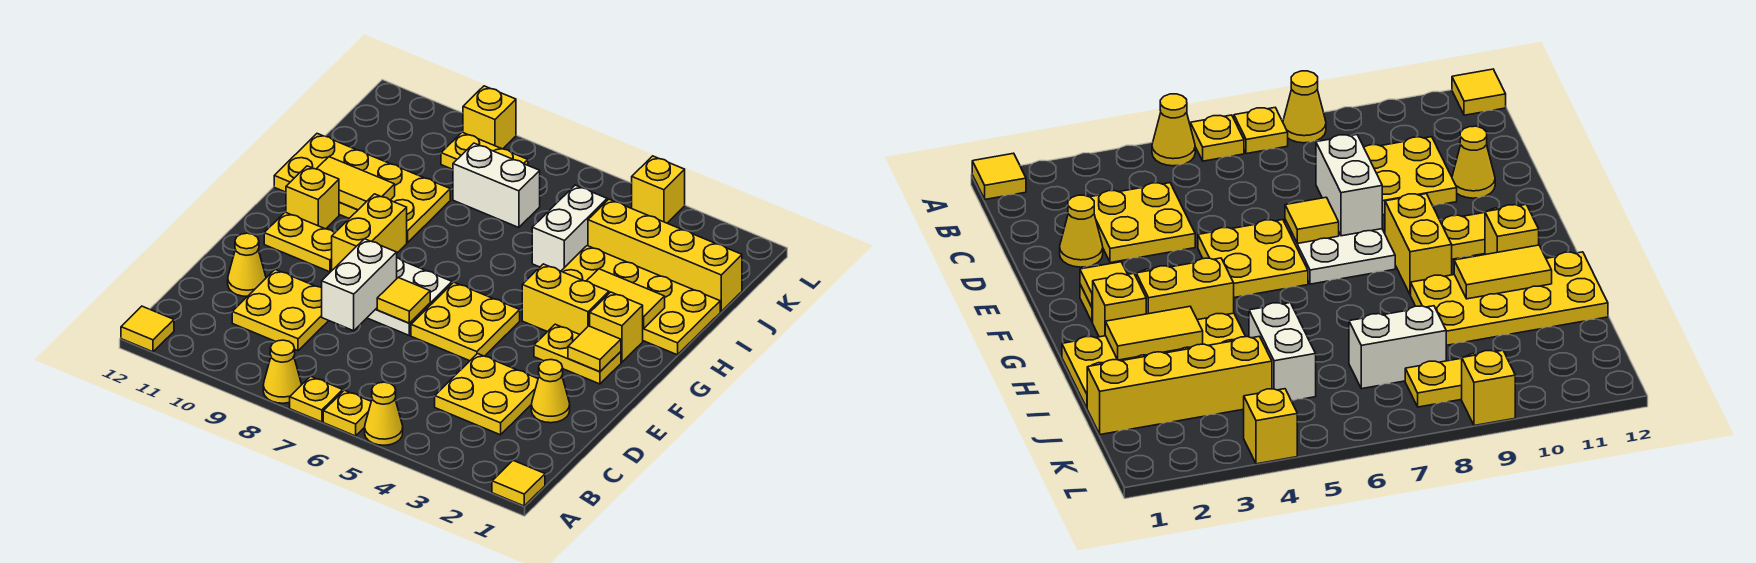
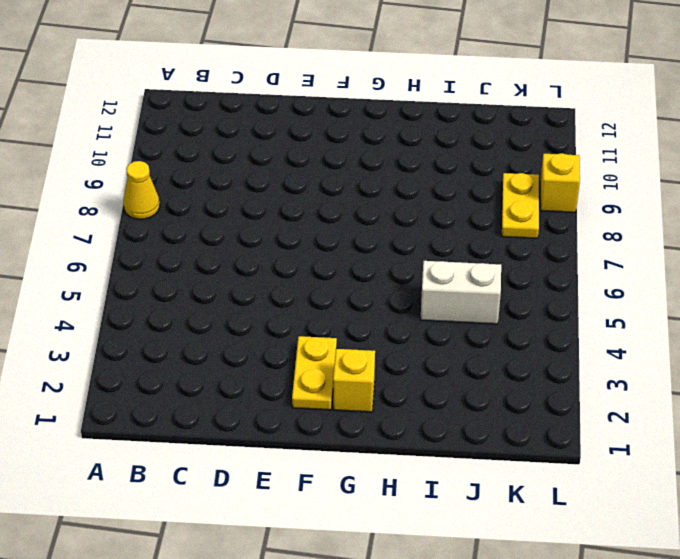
none -> yellow tile A1 level 1
none -> yellow cone A5 level 1
none -> yellow plate A6 level 1
none -> yellow plate A7 level 1

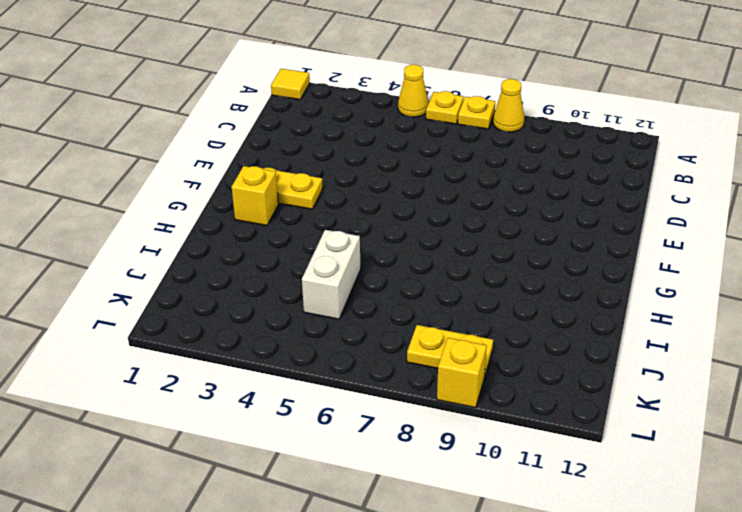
none -> yellow tile A12 level 1
none -> yellow plate C3:D4 level 1
none -> yellow plate C9:D10 level 1
none -> yellow cone D2 level 1

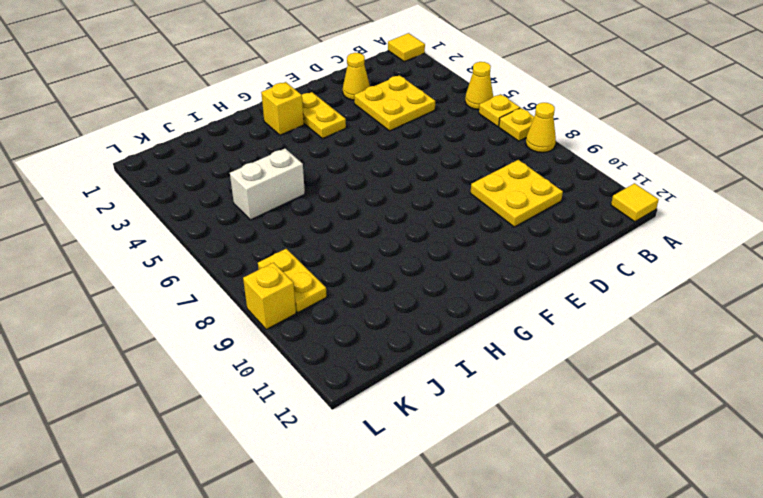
none -> yellow cone D11 level 1
none -> yellow plate E5:F6 level 1
none -> white plate E7:F8 level 1
none -> yellow brick F9:G9 level 1

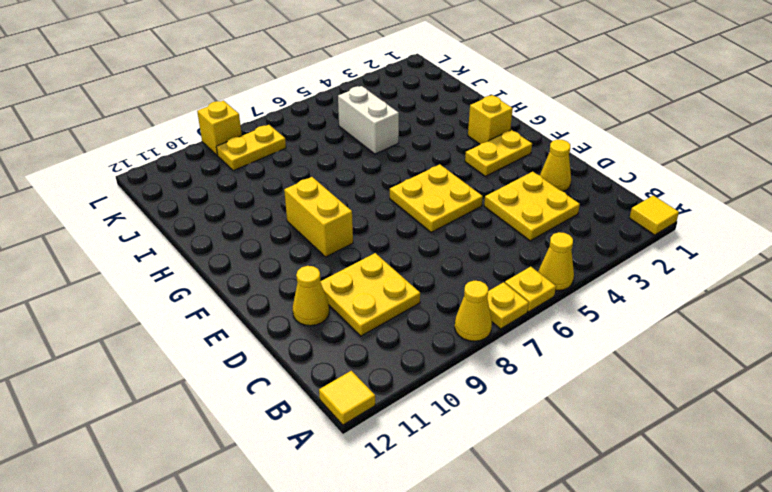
none -> white plate E7:F8 level 1
none -> yellow plate F10:F11 level 1
none -> yellow brick G3:G4 level 1
none -> yellow brick G11 level 1

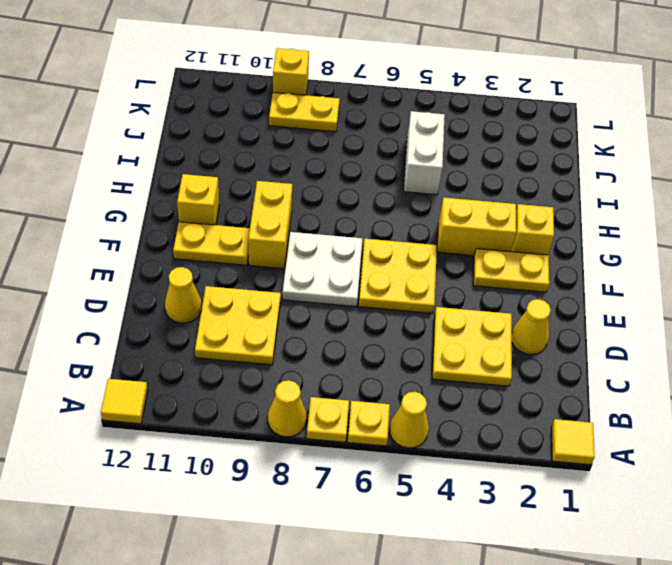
none -> yellow plate H1:I4 level 1
none -> yellow plate H9:I12 level 1
none -> yellow brick J1:J4 level 1
none -> white brick J7:J8 level 1

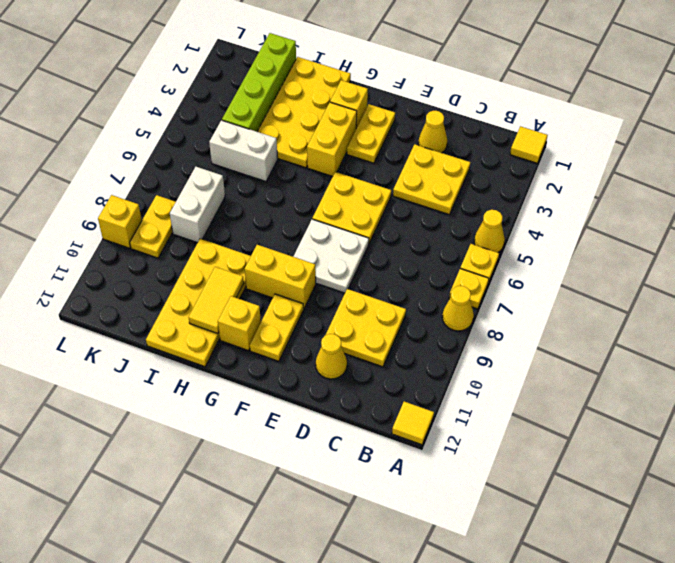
lime brick J1:J4 level 1 -> yellow brick J1:J4 level 1
none -> yellow brick L4 level 1
none -> white brick D8:E8 level 2
none -> yellow tile E7 level 2
none -> yellow tile F2 level 2

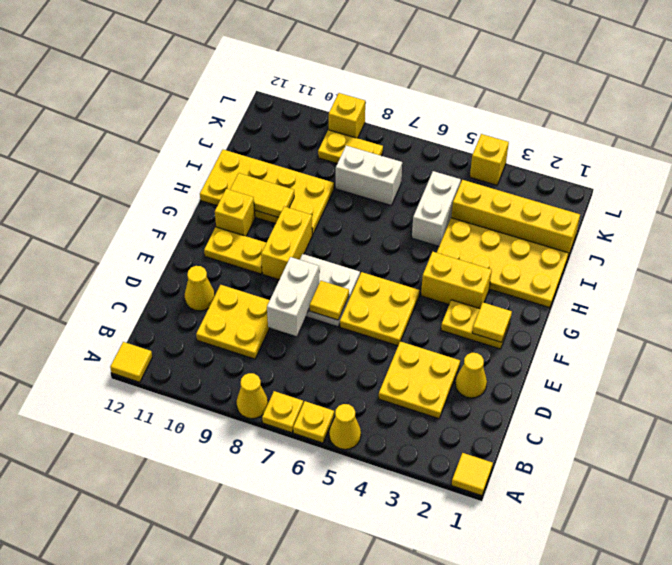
none -> yellow brick G2 level 1
none -> yellow tile H2:H3 level 2

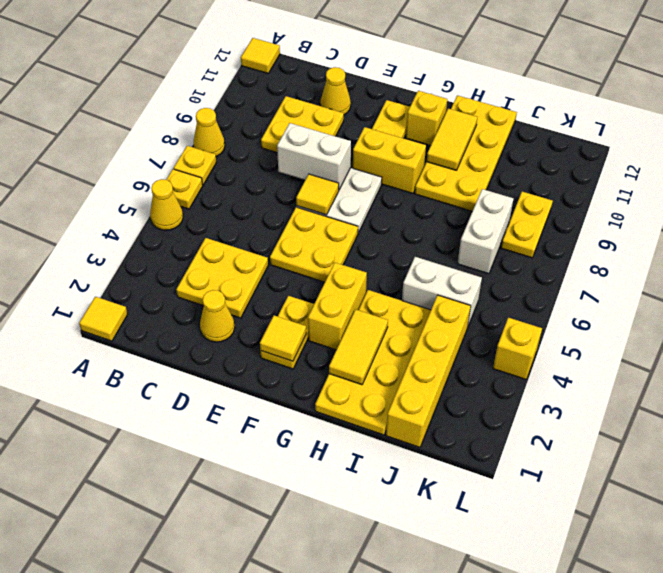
none -> yellow brick G2 level 1
none -> yellow brick L9 level 1

